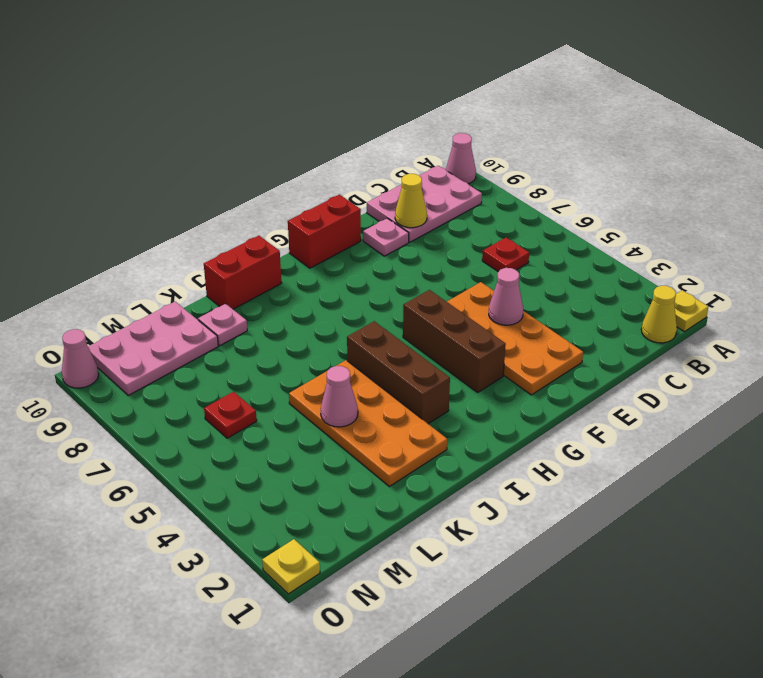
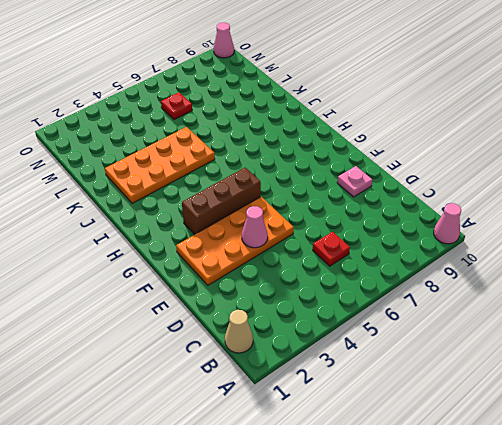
tan cone B1 level 1 -> yellow cone B1 level 1
none -> yellow plate A1 level 1
none -> pink plate B9:D10 level 1
none -> red brick F10:G10 level 1

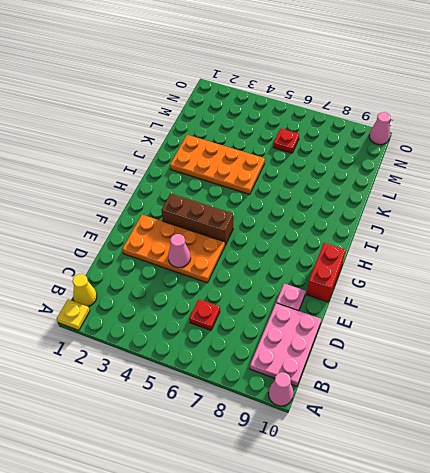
none -> brown brick I3:I5 level 1
none -> red brick I10:J10 level 1
none -> pink plate K9 level 1

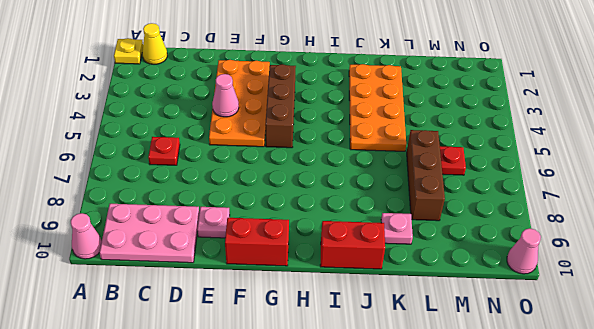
brown brick L6:L8 level 1 -> brown brick I3:I5 level 1
none -> pink plate L9:N10 level 1
none -> yellow plate O1 level 1
none -> yellow cone D9 level 2

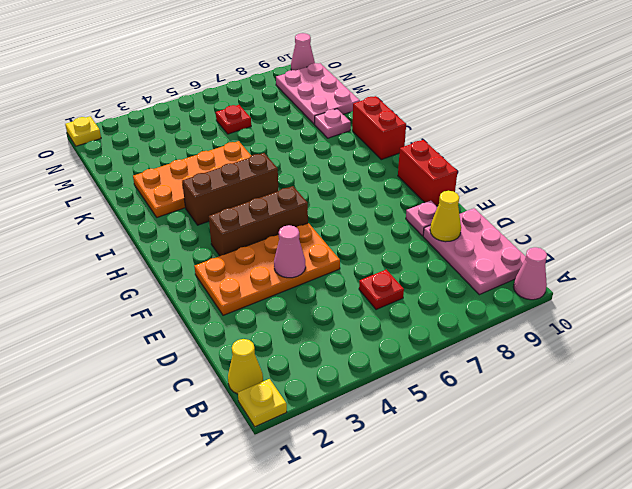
none -> pink cone K4 level 2

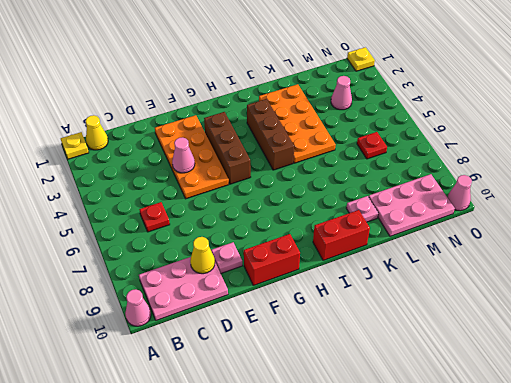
pink cone M3 level 1 -> pink cone K4 level 2

